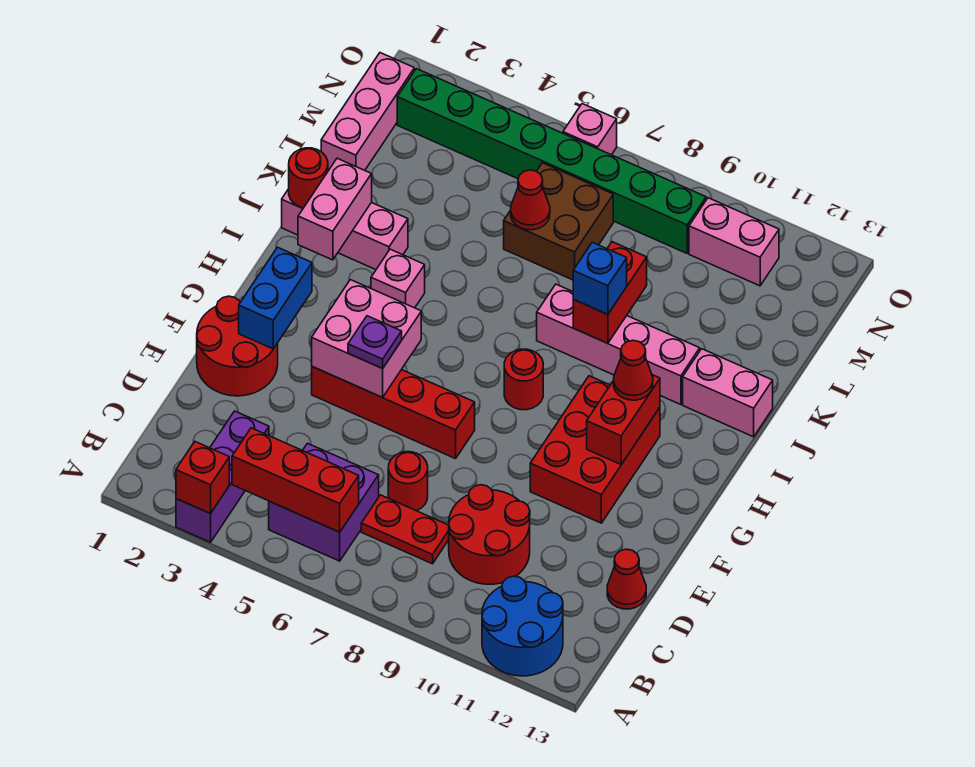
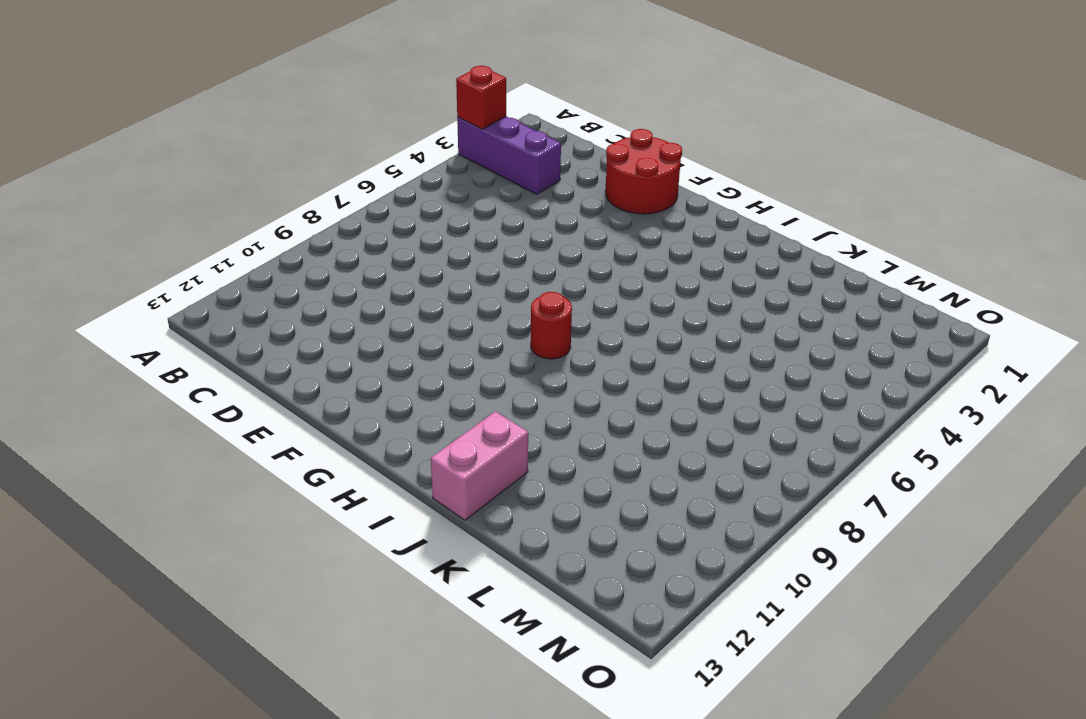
none -> blue round brick A11:B12 level 1
none -> purple brick B5:C6 level 1
none -> red plate C7:C8 level 1
none -> red round brick C9:D10 level 1

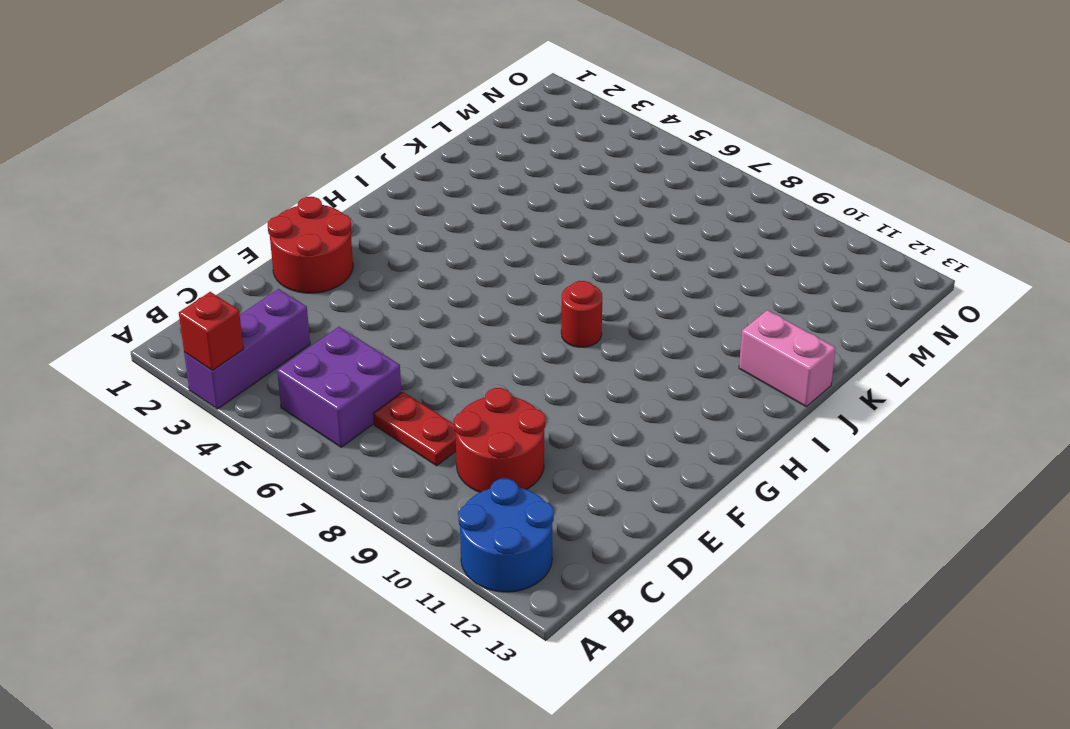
none -> red round brick D7 level 1
none -> red cone D13 level 1
none -> red brick F4:F7 level 1
none -> red brick F10:H11 level 1

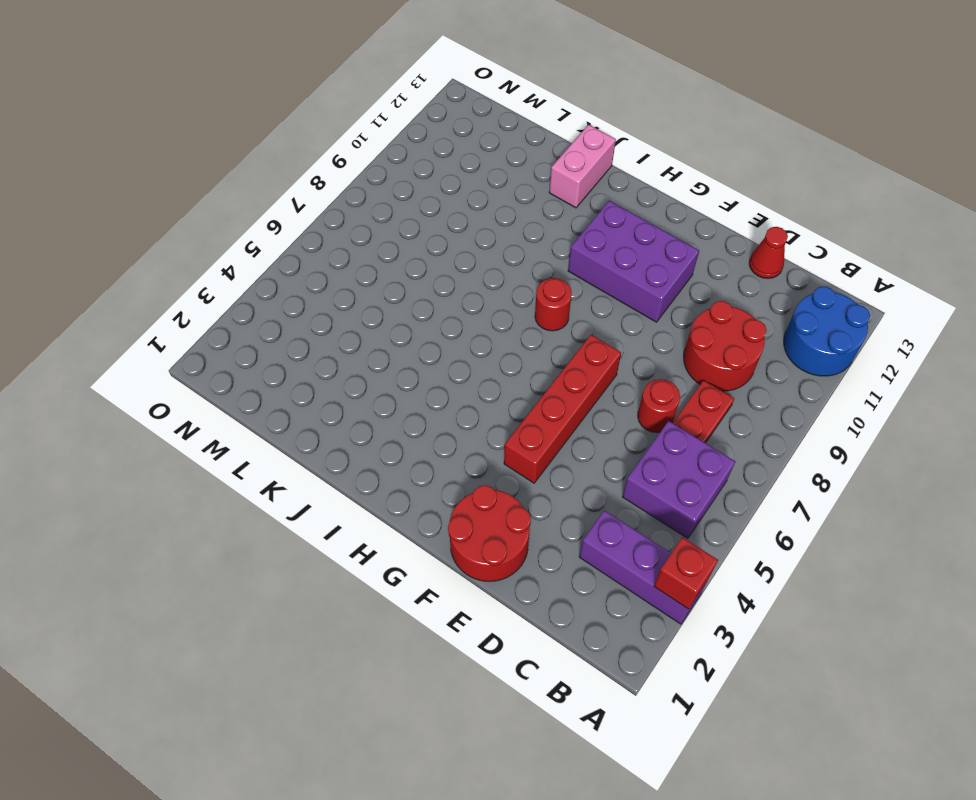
purple brick F10:H11 level 1 -> red brick F10:H11 level 1
none -> pink brick I4 level 1
none -> pink brick J1:J3 level 1
none -> pink brick J8:J11 level 1
none -> pink brick L1:N1 level 1

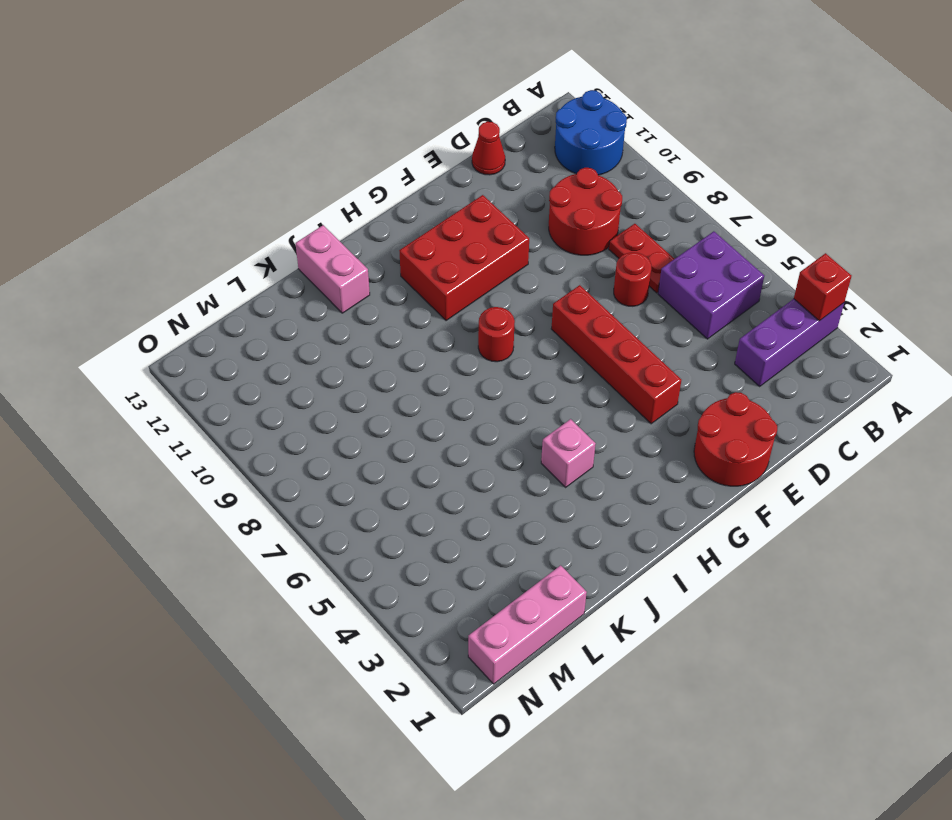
none -> pink brick J1:J3 level 1
none -> pink brick J8:J11 level 1
none -> brown brick L6:M7 level 1
none -> green brick N2:N9 level 1

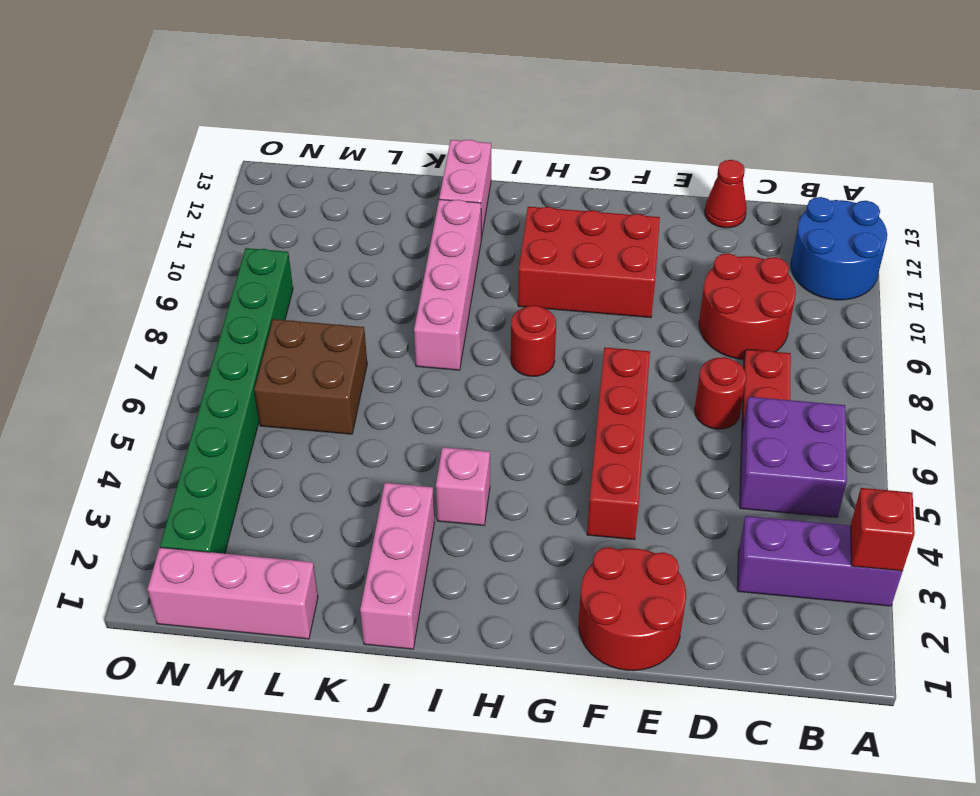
none -> pink brick N10:N11 level 1
none -> pink brick O6 level 1
none -> red brick B4:B6 level 2
none -> blue brick F2:G2 level 2

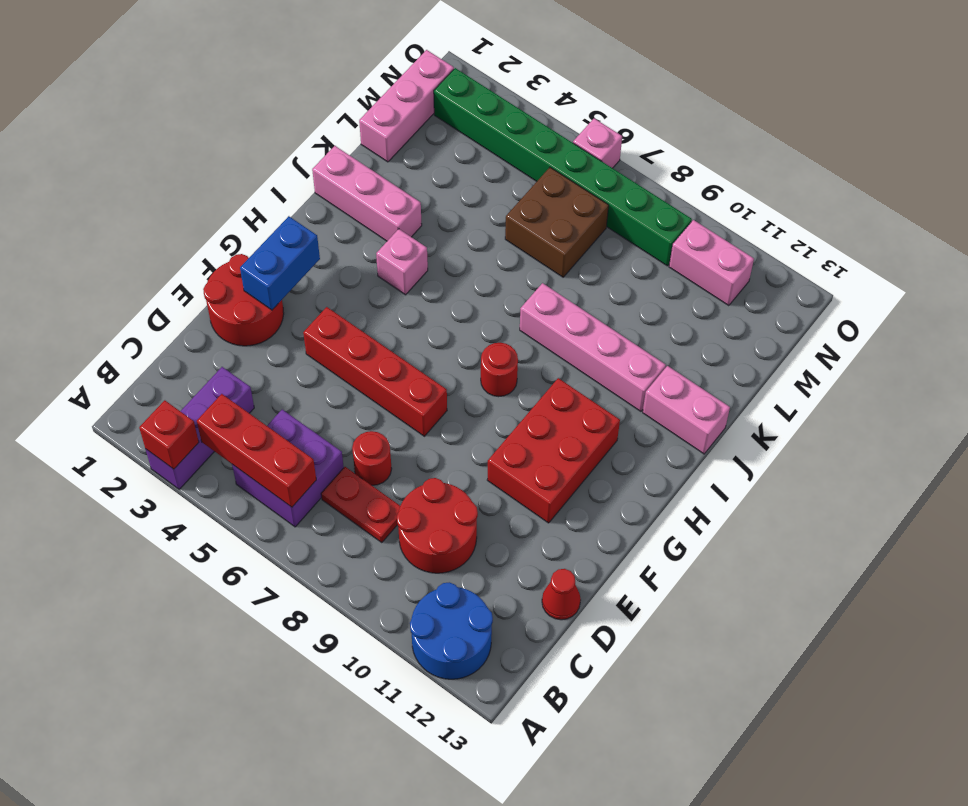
none -> pink brick F4:G5 level 2
none -> red brick G11:H11 level 2
none -> pink brick I2:J2 level 2
none -> red round brick J1 level 2

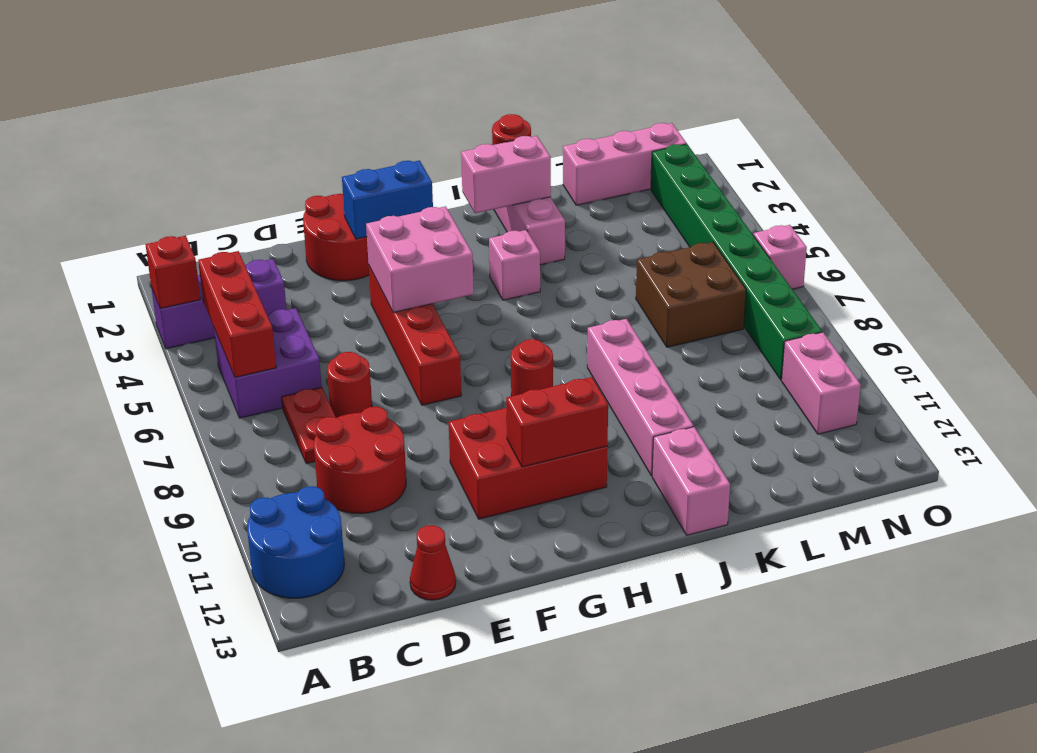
none -> red brick J9:K9 level 2
none -> red cone L6 level 2
none -> purple plate F5 level 3
none -> red cone H11 level 3

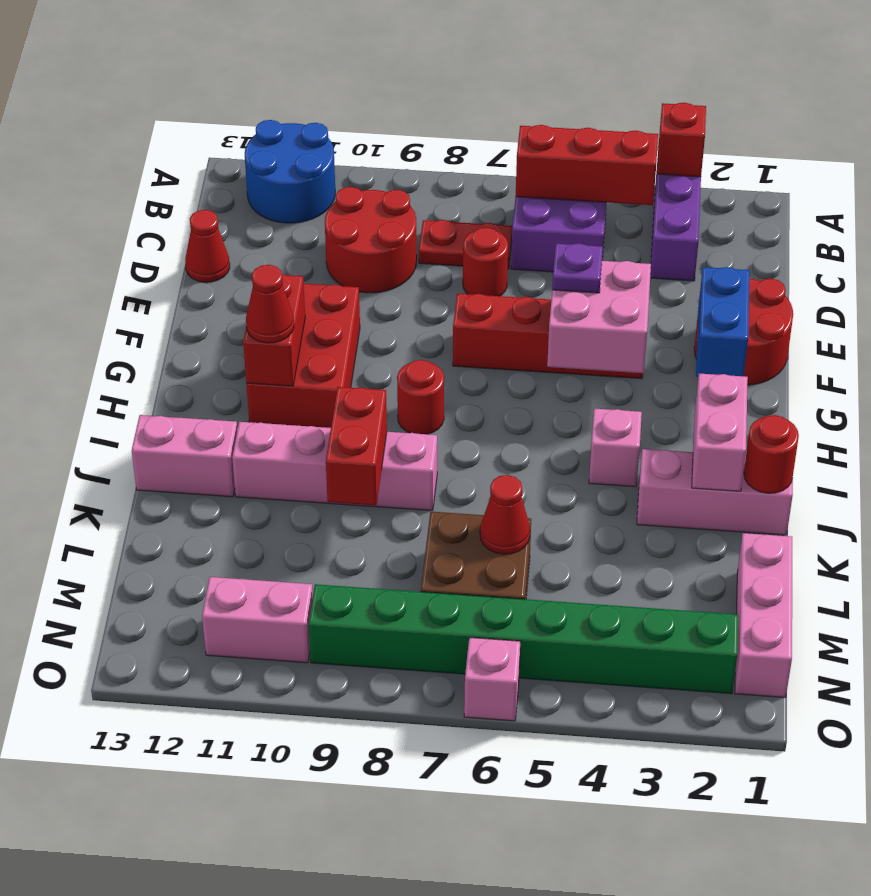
none -> blue brick J9 level 3

